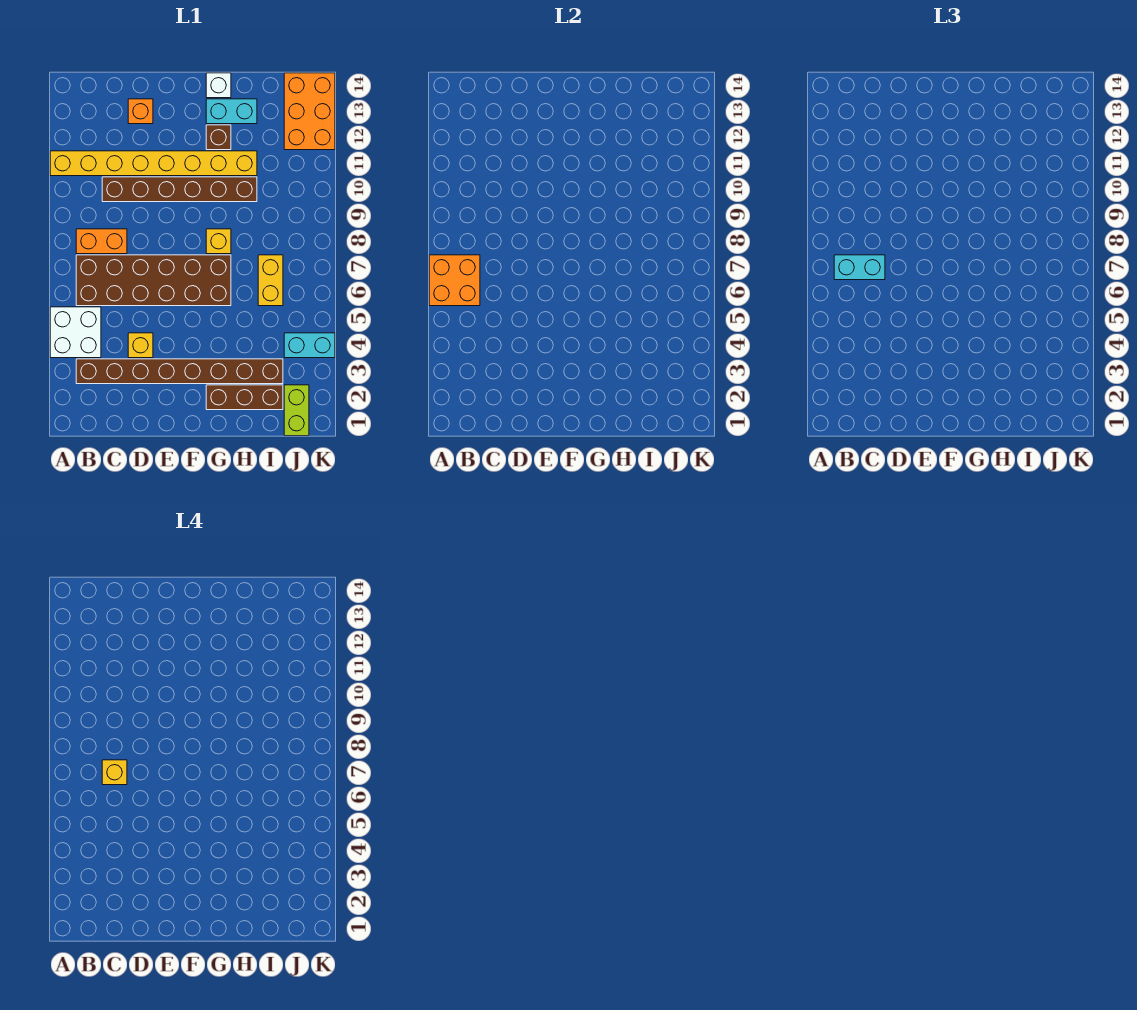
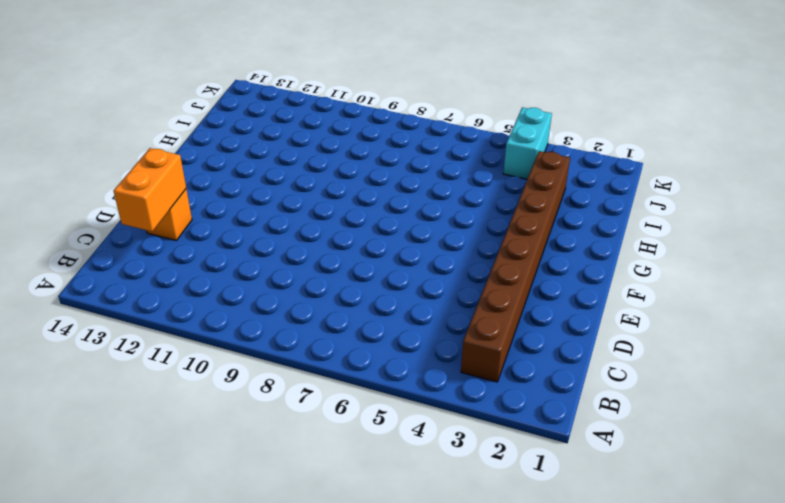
orange brick C13:D13 level 2 -> orange brick B8:C8 level 1
none -> white brick A4:B5 level 1
none -> yellow brick A11:H11 level 1
none -> brown brick B6:G7 level 1

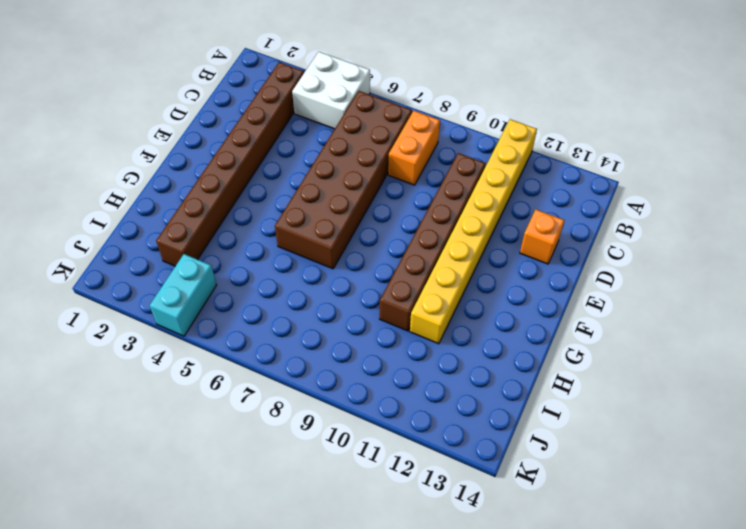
none -> yellow brick D4 level 1
none -> brown brick G2:I2 level 1
none -> yellow brick G8 level 1

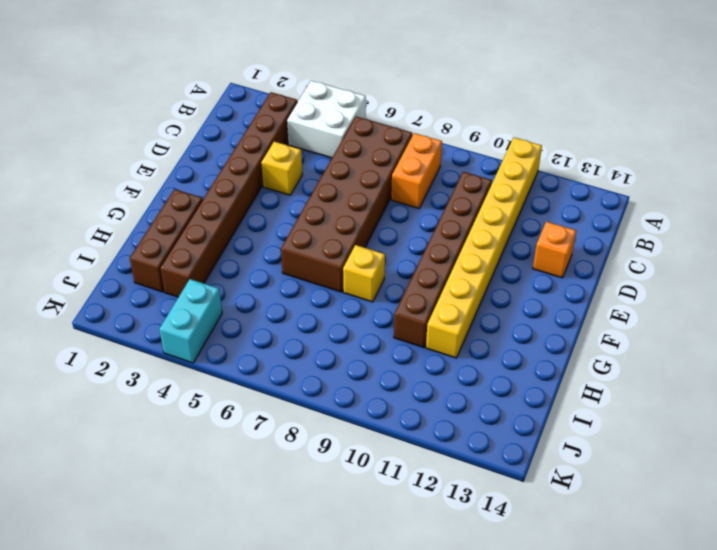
none -> brown brick G12 level 1
none -> cyan brick G13:H13 level 1
none -> white brick G14 level 1

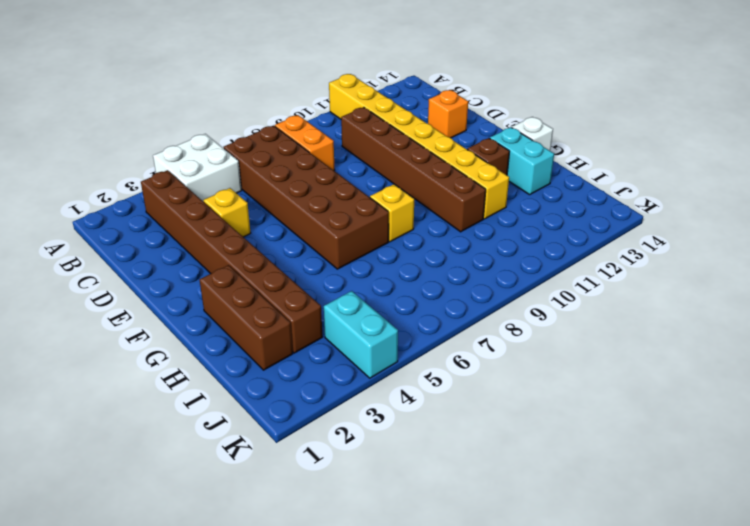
none -> yellow brick I6:I7 level 1
none -> lime brick J1:J2 level 1
none -> orange brick J12:K14 level 1

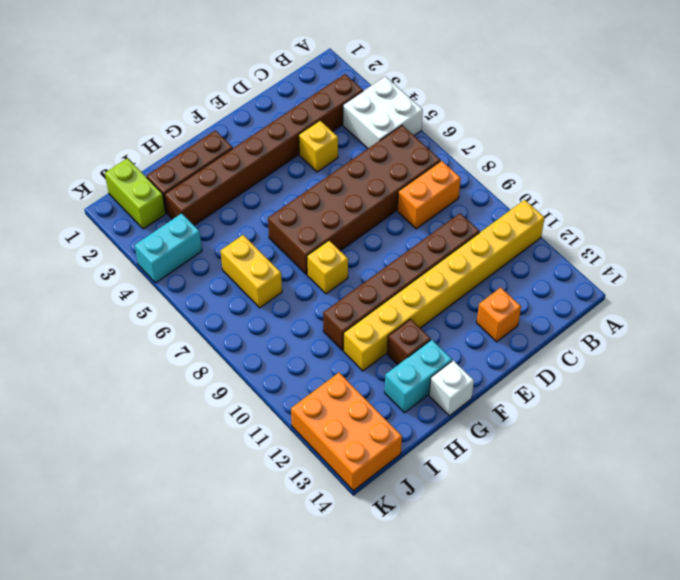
none -> orange brick A6:B7 level 2
none -> cyan brick B7:C7 level 3
none -> yellow brick C7 level 4

